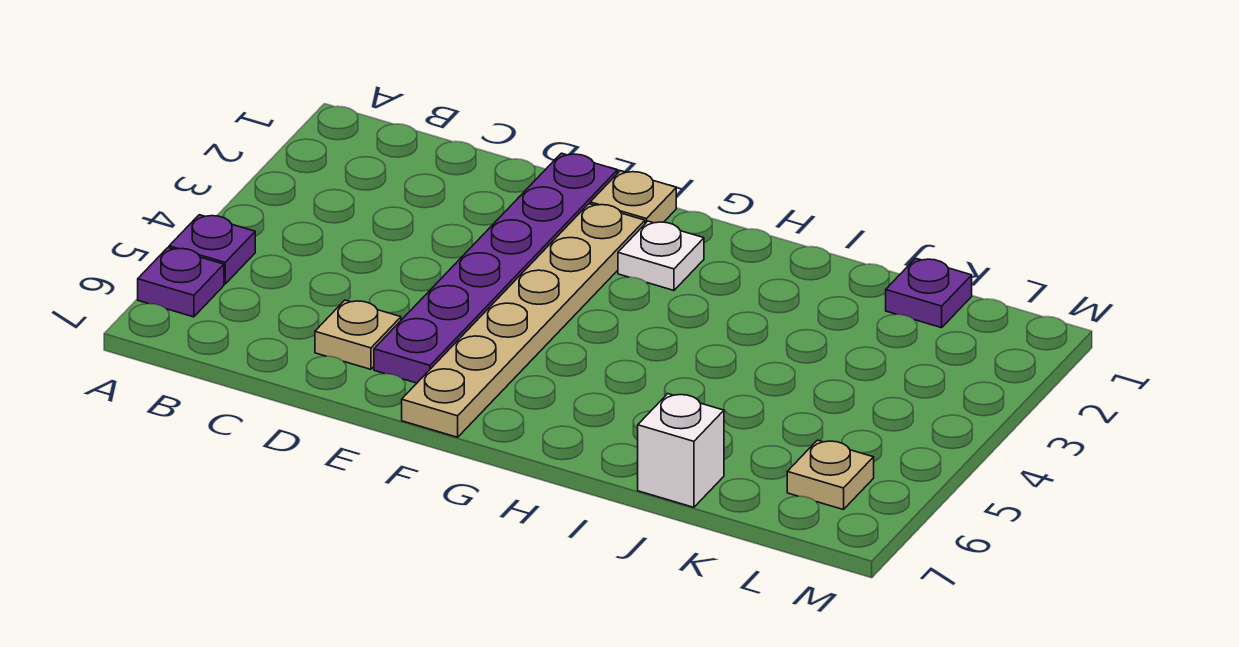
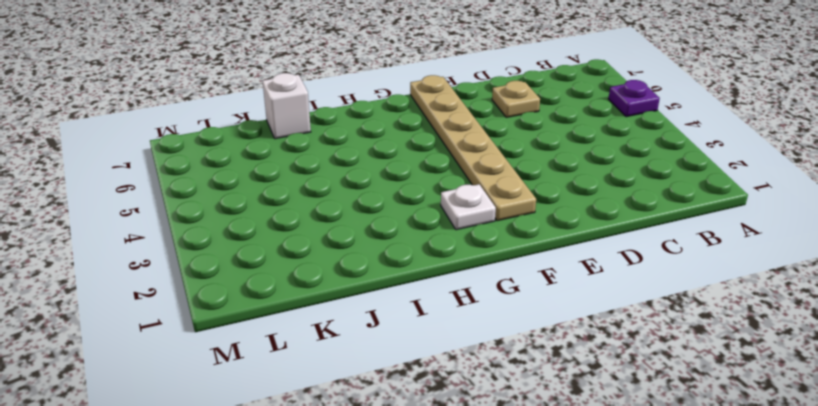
none -> purple plate A6 level 1
none -> purple plate E1:E6 level 1

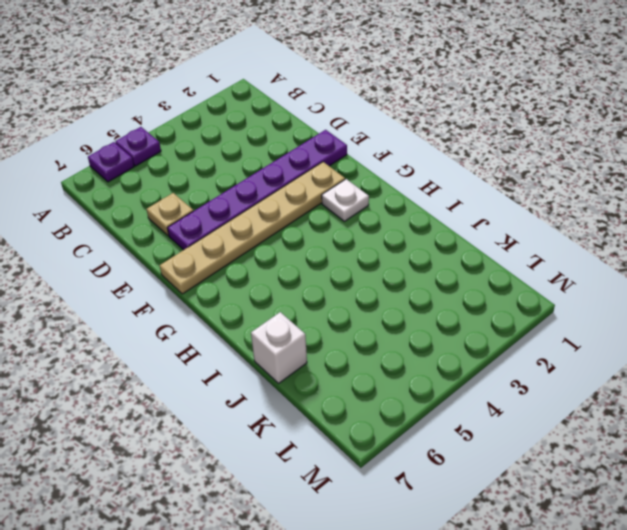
none -> tan plate F1 level 1
none -> purple plate K1 level 1

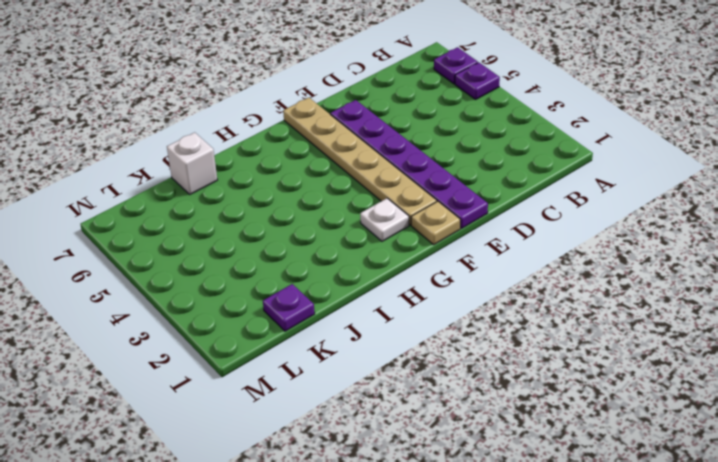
none -> tan plate D6 level 1
none -> tan plate L6 level 1

